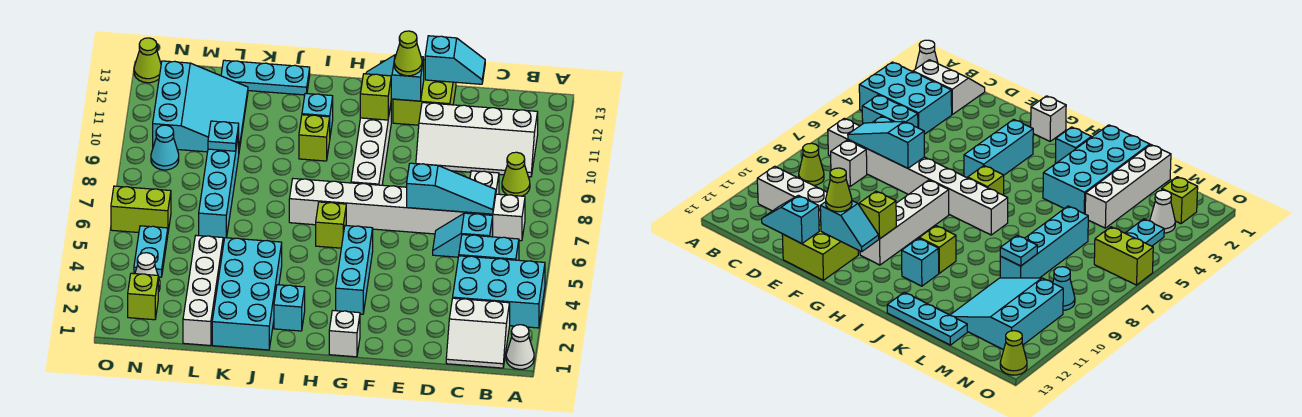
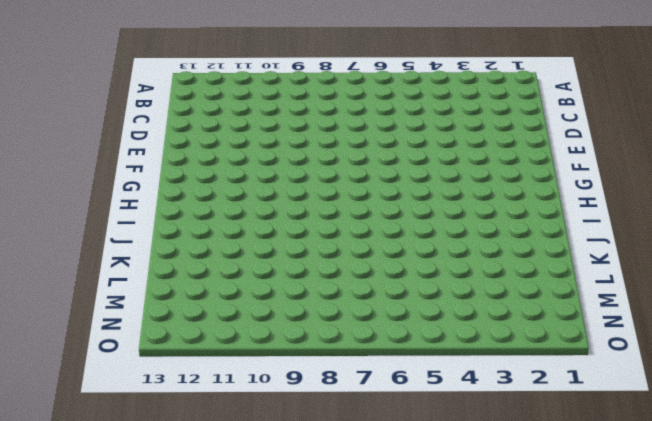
none -> white cone A1 level 1
none -> cyan brick A3:C4 level 1
none -> white slope B1:C2 level 1 top 2
none -> cyan brick B5:C5 level 1

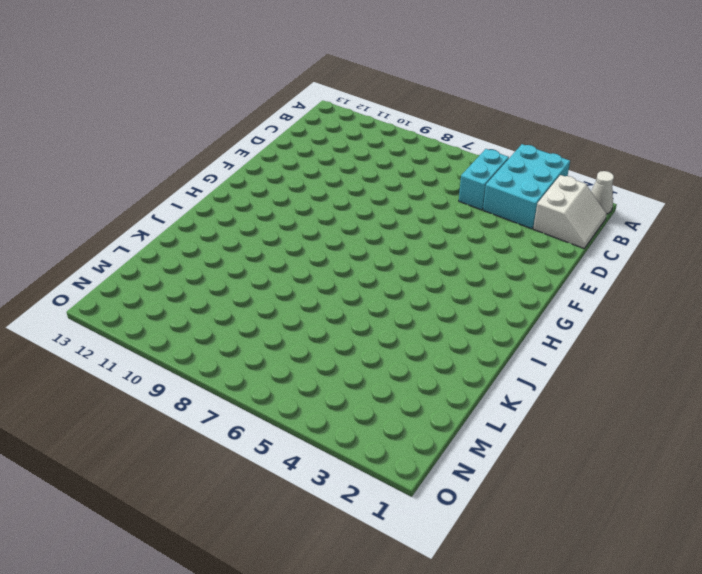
none -> white brick B7:I7 level 1
none -> lime cone B9 level 1
none -> white slope B10:E11 level 1 top 11
none -> cyan slope C6:D6 level 1 top C

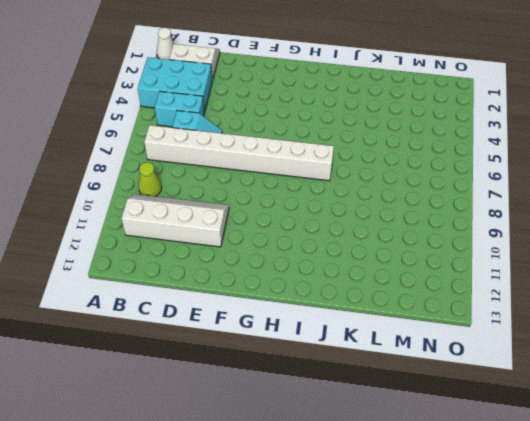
none -> white brick C8 level 1
none -> lime brick E12:F13 level 1
none -> white brick G1 level 1
none -> cyan brick G3:G5 level 1

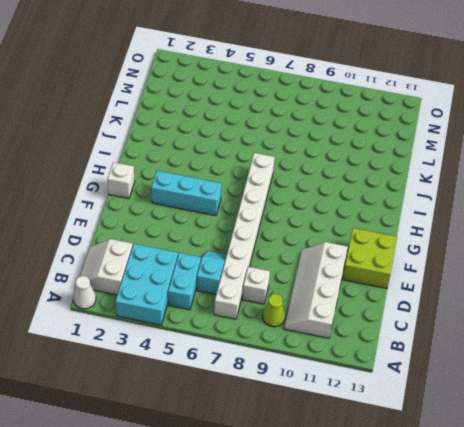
none -> white brick G8:G11 level 1
none -> lime brick H6 level 1
none -> cyan brick I2 level 1
none -> lime brick I10 level 1

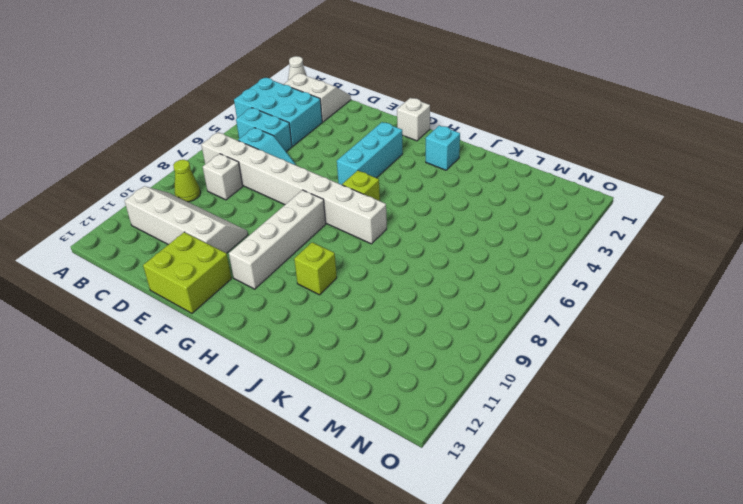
none -> cyan brick I11 level 1
none -> cyan brick J1:K4 level 1
none -> cyan plate J13:L13 level 1
none -> white brick L1:L4 level 1

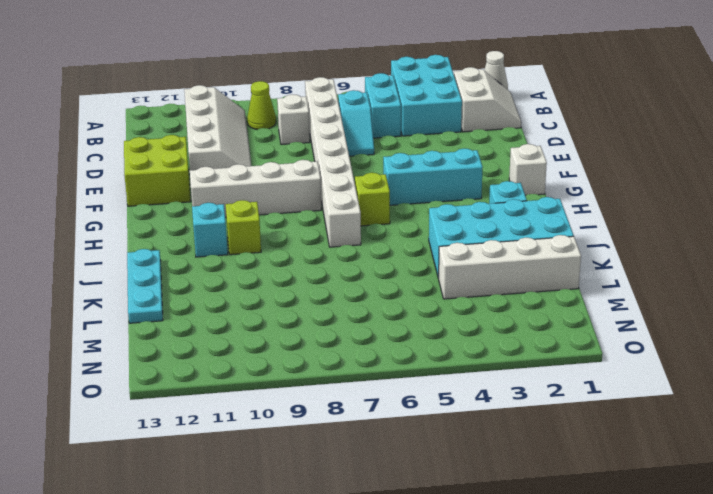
none -> cyan brick L6:L9 level 1
none -> cyan slope L10:N12 level 1 top N
none -> lime brick N2 level 1
none -> white cone N3 level 1

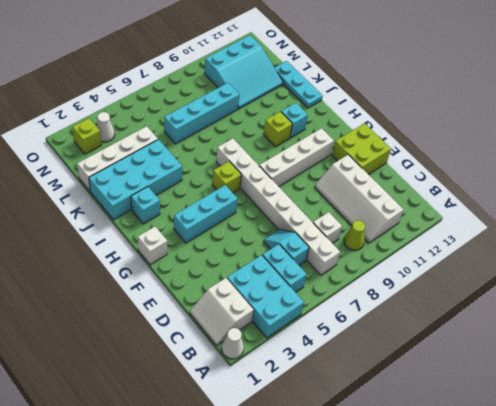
none -> cyan plate N4:N5 level 1
none -> lime brick N6:O6 level 1
none -> cyan cone N9 level 1
none -> lime cone O13 level 1

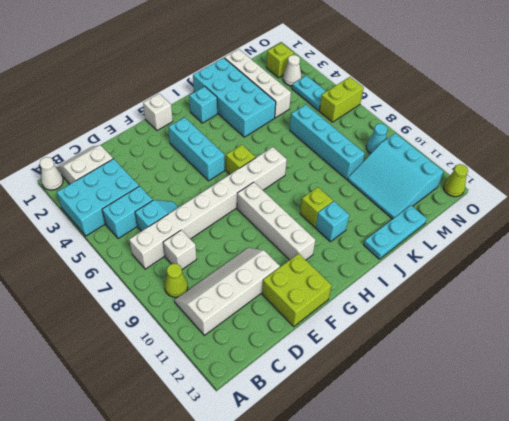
none -> cyan slope C7:E7 level 2 top E
none -> cyan slope D13:E13 level 2 top E
none -> cyan slope F12:G12 level 2 top F
none -> lime brick G11 level 2

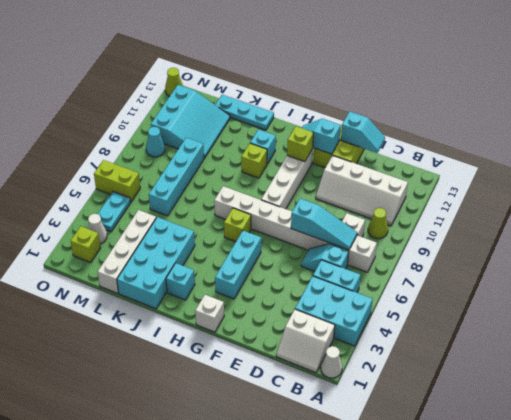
none -> cyan plate L9 level 2
none -> lime cone F12 level 3

